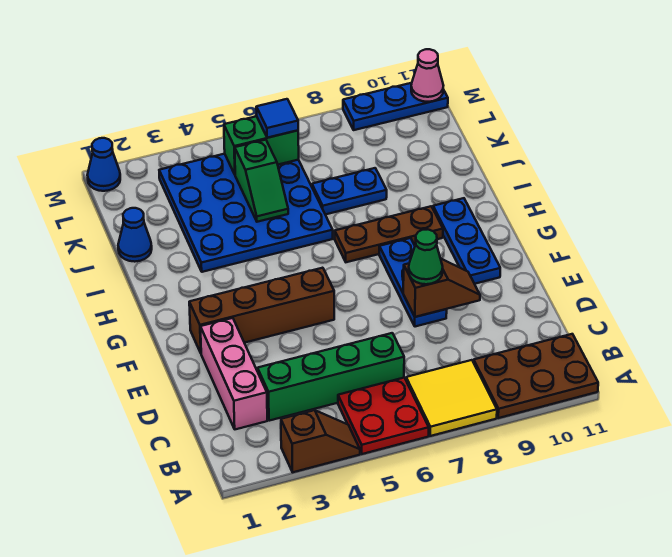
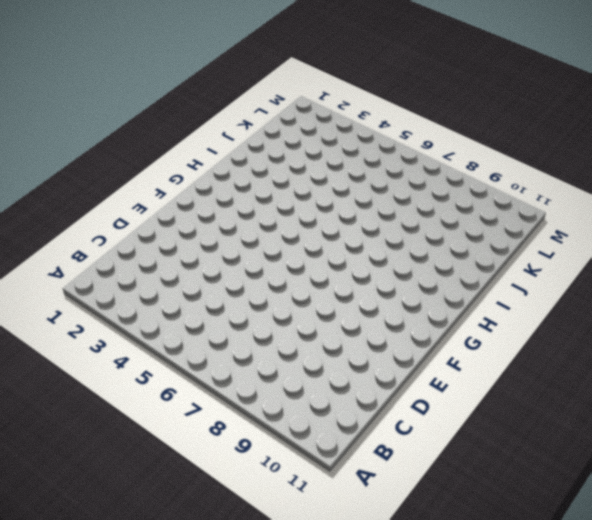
none -> brown slope A3:A4 level 1 top 3
none -> red plate A5:B6 level 1
none -> yellow tile A7:B8 level 1

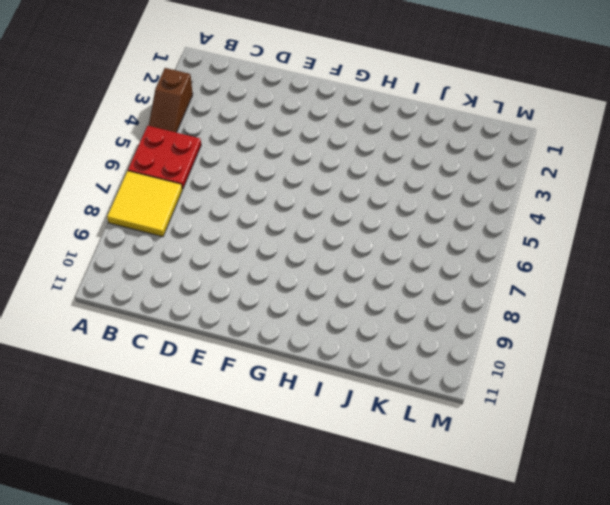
none -> brown plate A9:B11 level 1
none -> pink brick C2:E2 level 1
none -> green brick C3:C6 level 1

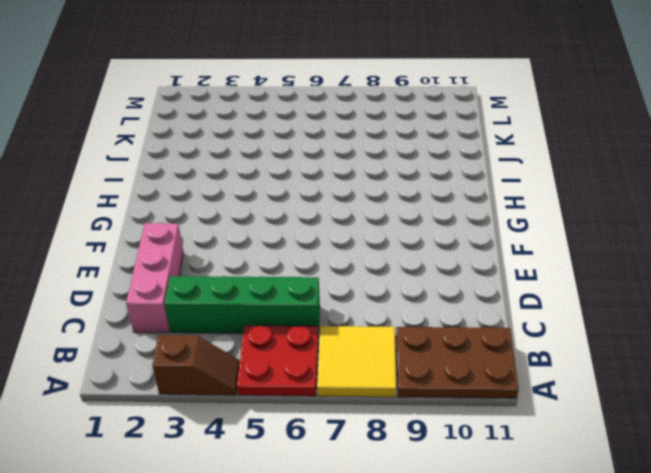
none -> blue plate E8:G8 level 1
none -> brown brick F2:F5 level 1
none -> blue plate F10:H10 level 1

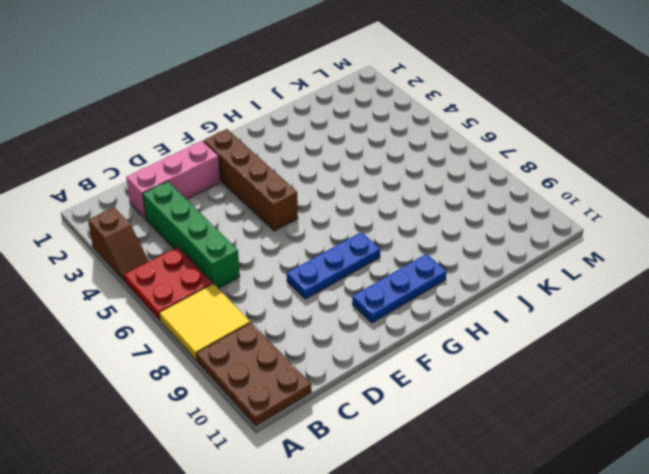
none -> brown plate H7:H9 level 1
none -> blue plate I3:L6 level 1
none -> blue cone J1 level 1

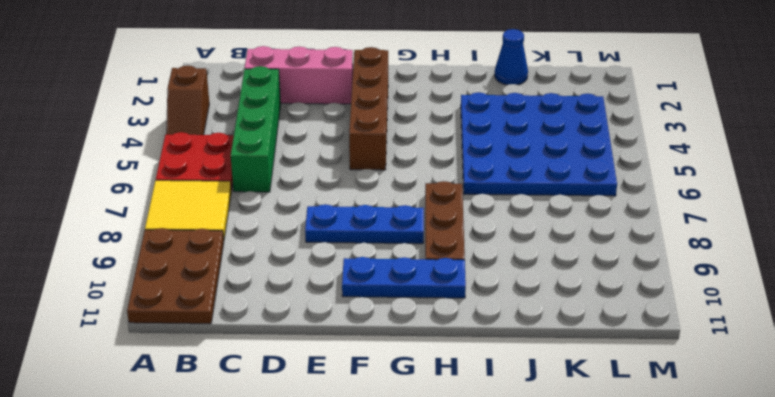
none -> blue plate J7:J8 level 1
none -> blue cone M1 level 1
none -> blue plate M9:M11 level 1

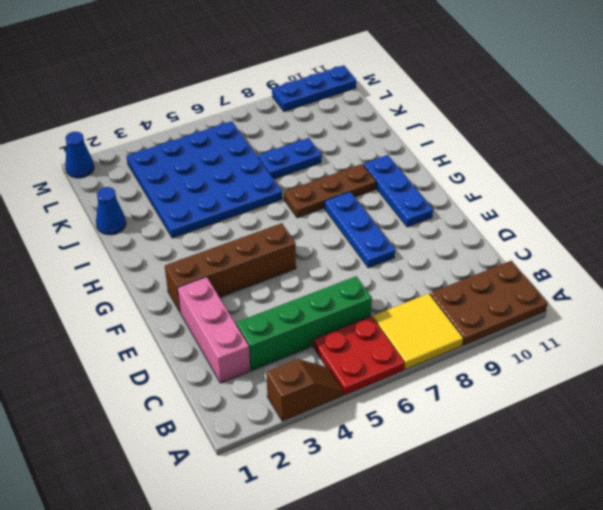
none -> brown slope E8:E9 level 2 top 8
none -> green slope J5:K5 level 2 top K
none -> green brick L5:L6 level 2

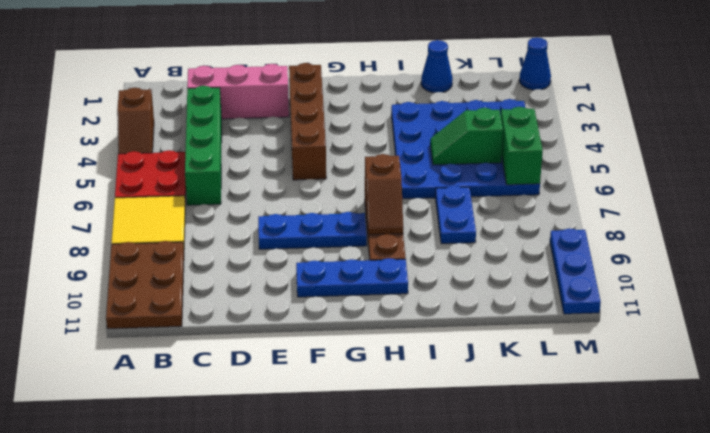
brown slope H7:H8 level 2 top 7 -> brown slope E8:E9 level 2 top 8
none -> pink cone M11 level 2
none -> green cone E8 level 3
none -> blue tile L6 level 3

